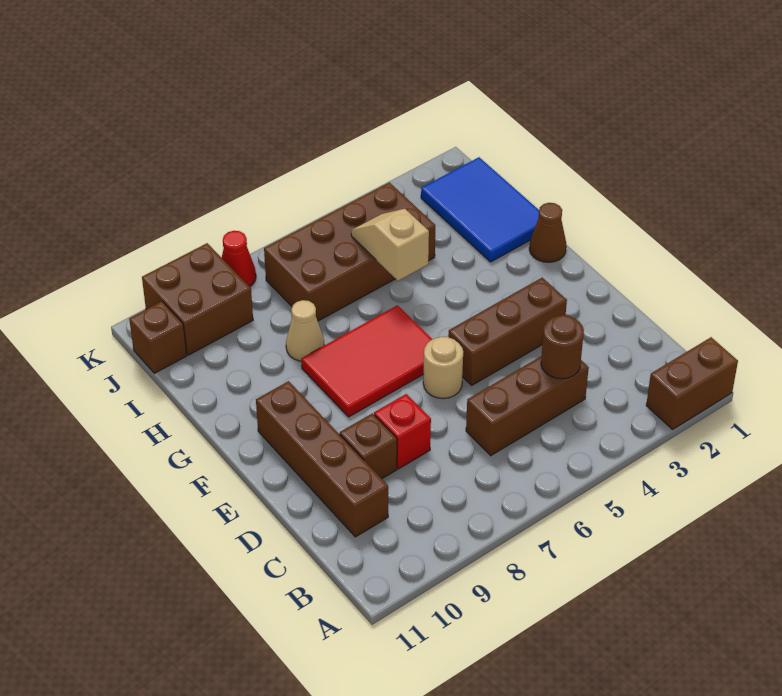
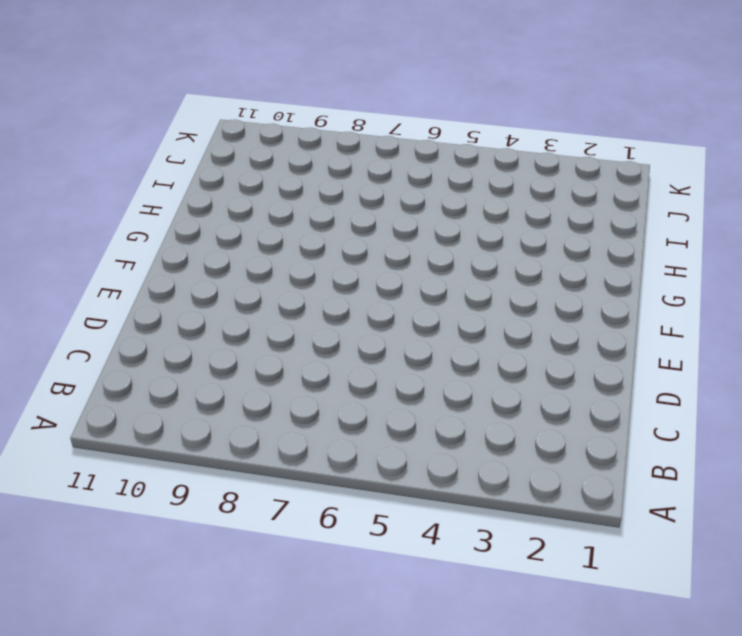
none -> brown brick A1:A2 level 1
none -> brown brick C4:C6 level 1
none -> brown brick C10:F10 level 1

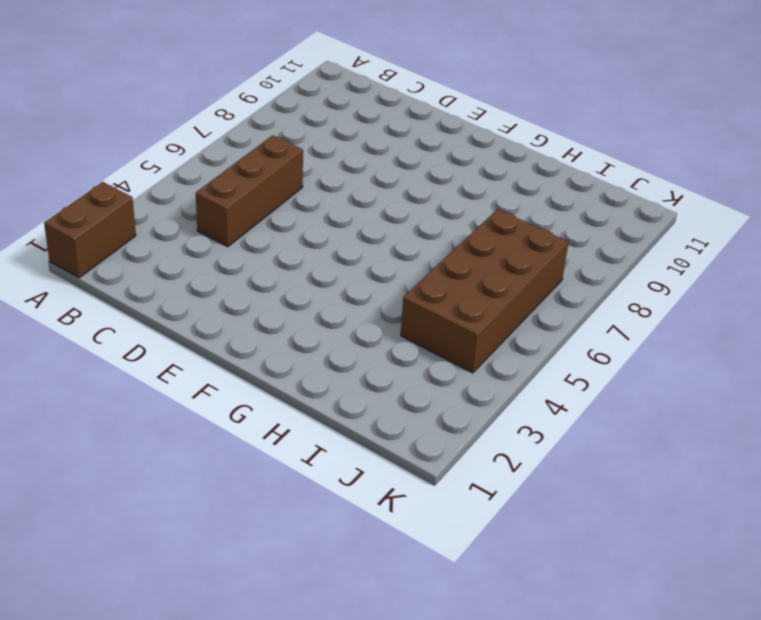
none -> brown brick C10:F10 level 1
none -> red brick D8 level 1
none -> brown brick D9 level 1

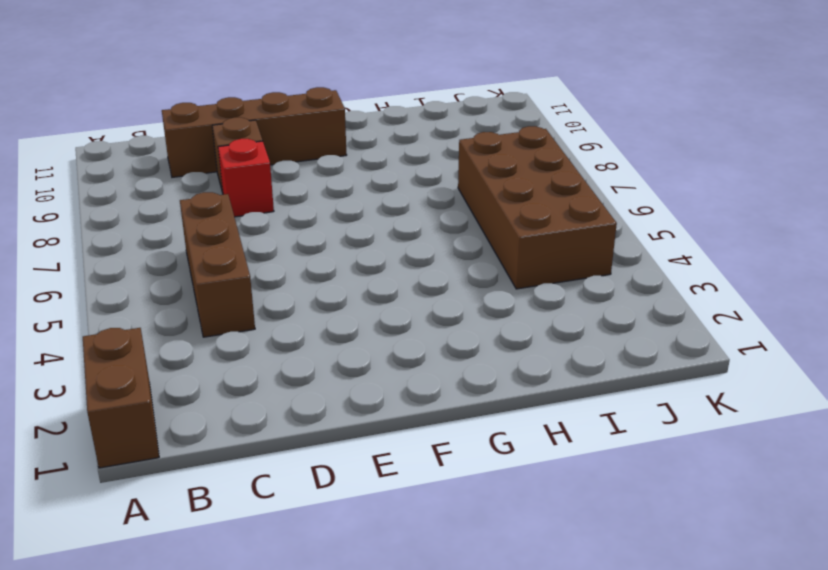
none -> brown brick E3:E5 level 1
none -> tan round brick E6 level 1
none -> red tile F6:G8 level 1

